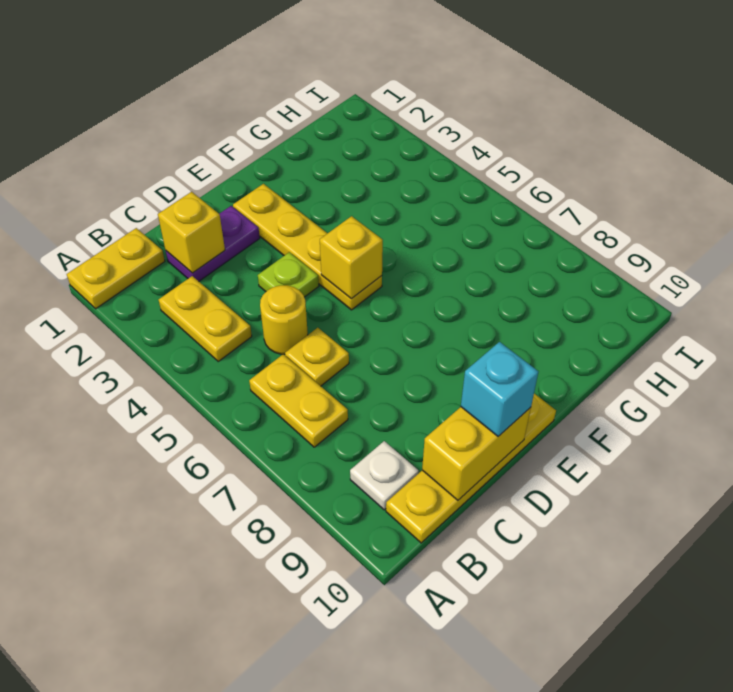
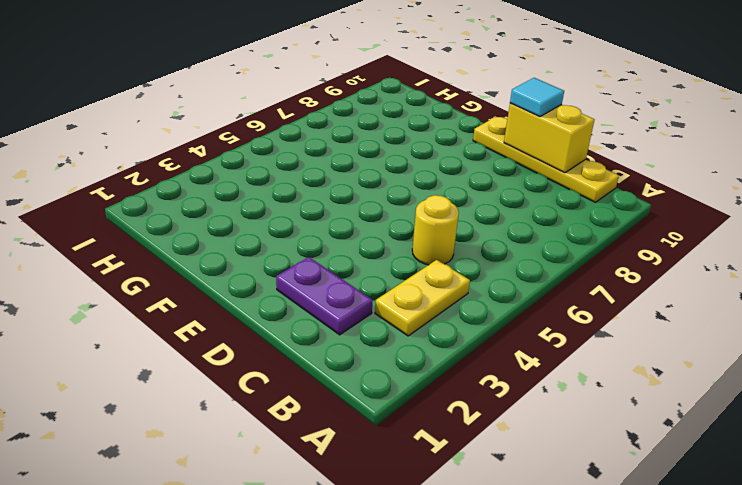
cyan tile D10 level 3 -> cyan brick D10 level 3
none -> yellow plate A1:B1 level 1
none -> yellow plate B6:B7 level 1
none -> white plate B9 level 1

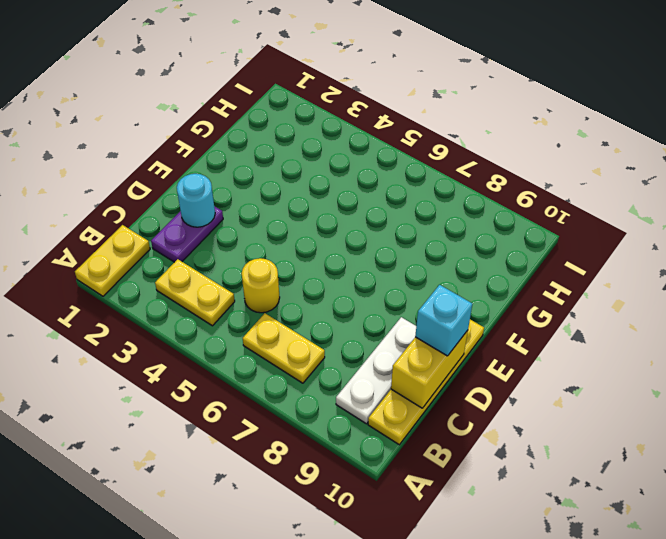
white plate B9:D9 level 1 -> white plate B9 level 1
cyan round brick D2 level 2 -> none
none -> yellow plate C6 level 1
none -> lime plate D4 level 1
none -> yellow plate E2:E5 level 1

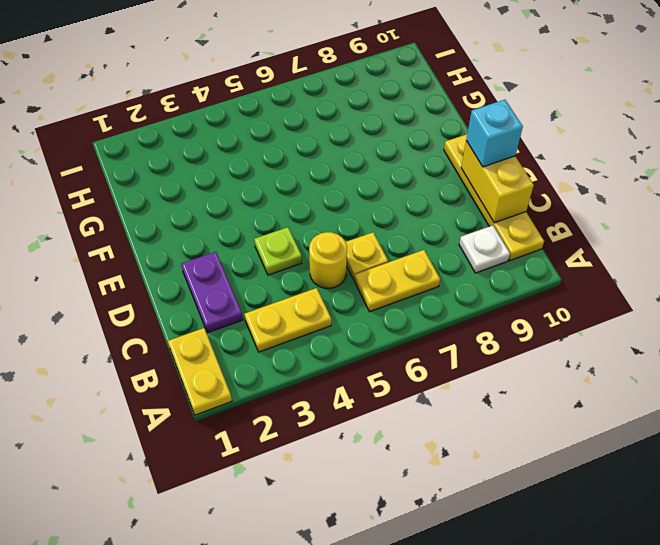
none -> yellow plate E2:E5 level 1
none -> yellow brick C2 level 2
none -> yellow brick E5 level 2

